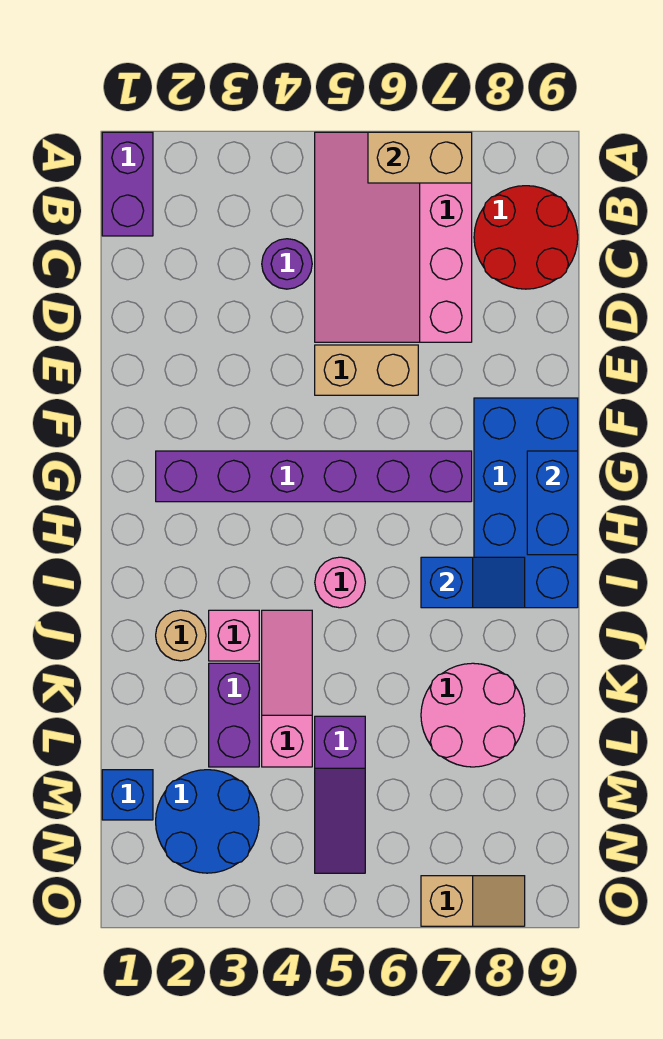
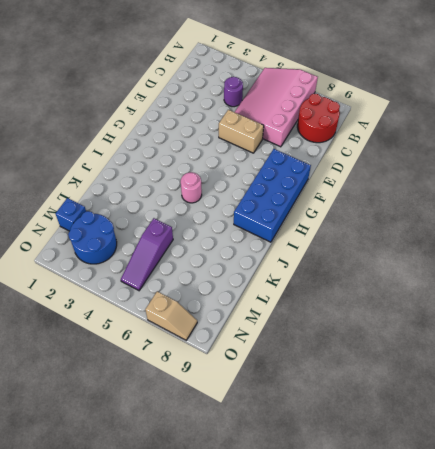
none -> purple brick A1:B1 level 1
none -> purple brick G2:G7 level 1
none -> tan round brick J2 level 1

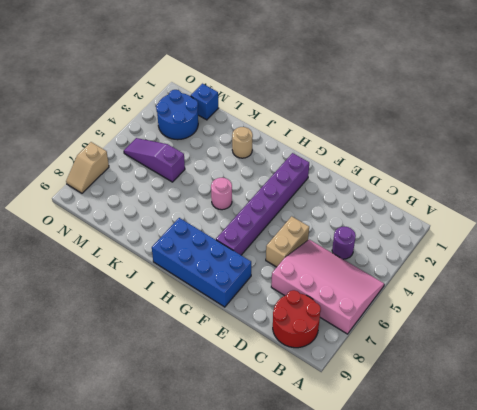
none -> purple brick A1:B1 level 1
none -> pink brick J3 level 1
none -> pink slope J4:L4 level 1 top L

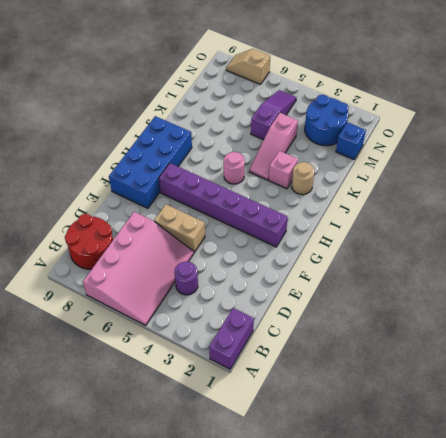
none -> purple brick K3:L3 level 1
none -> pink round brick K7:L8 level 1
none -> tan brick A6:A7 level 2

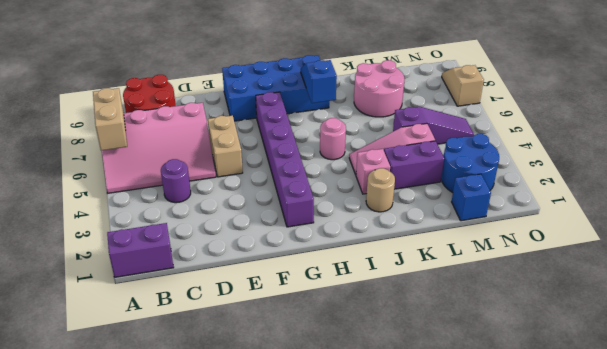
none -> blue brick G9:H9 level 2

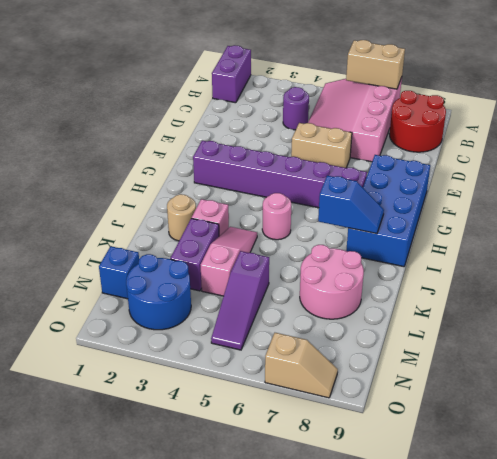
none -> blue brick G9:H9 level 2

